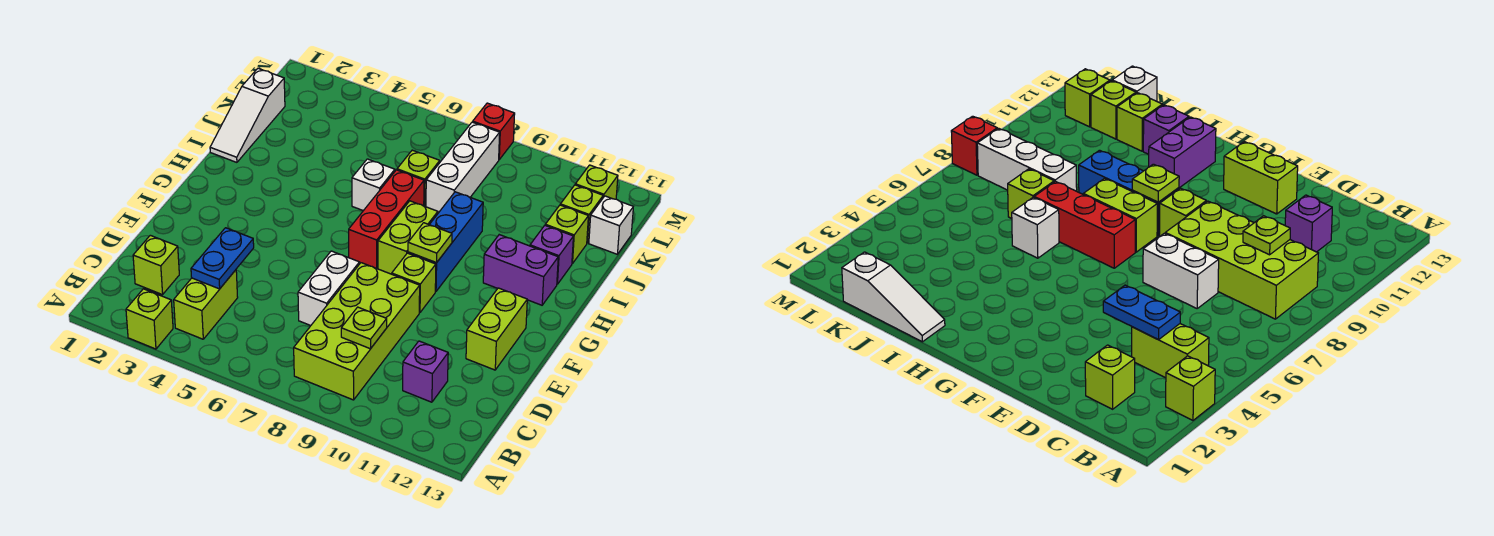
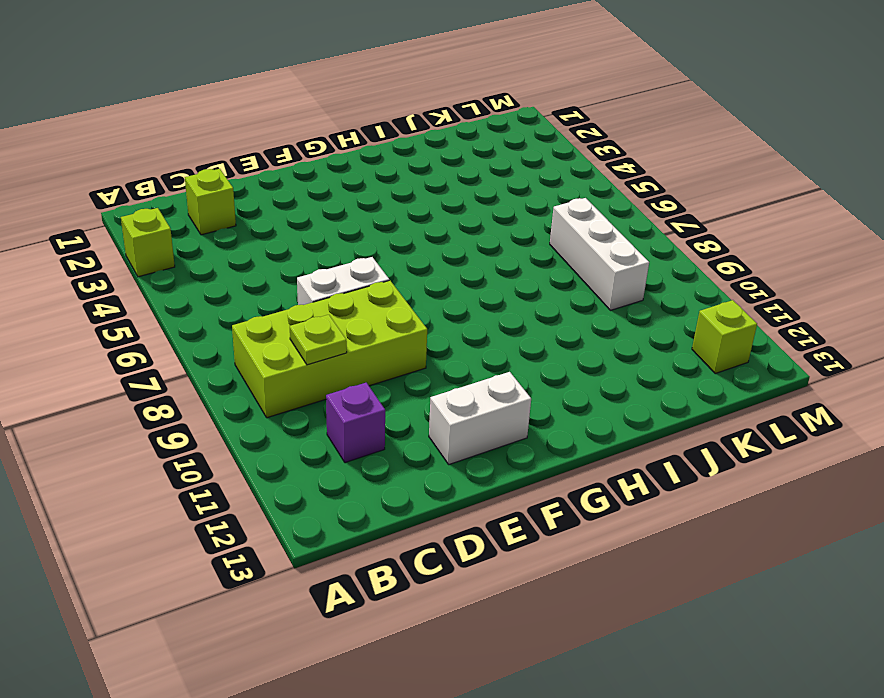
white brick E12:F12 level 1 -> lime brick E12:F12 level 1
white brick K7:K9 level 1 -> white brick J8:L8 level 1
none -> lime brick B4:C4 level 1
none -> lime brick F9 level 1
none -> red brick G7:I7 level 1

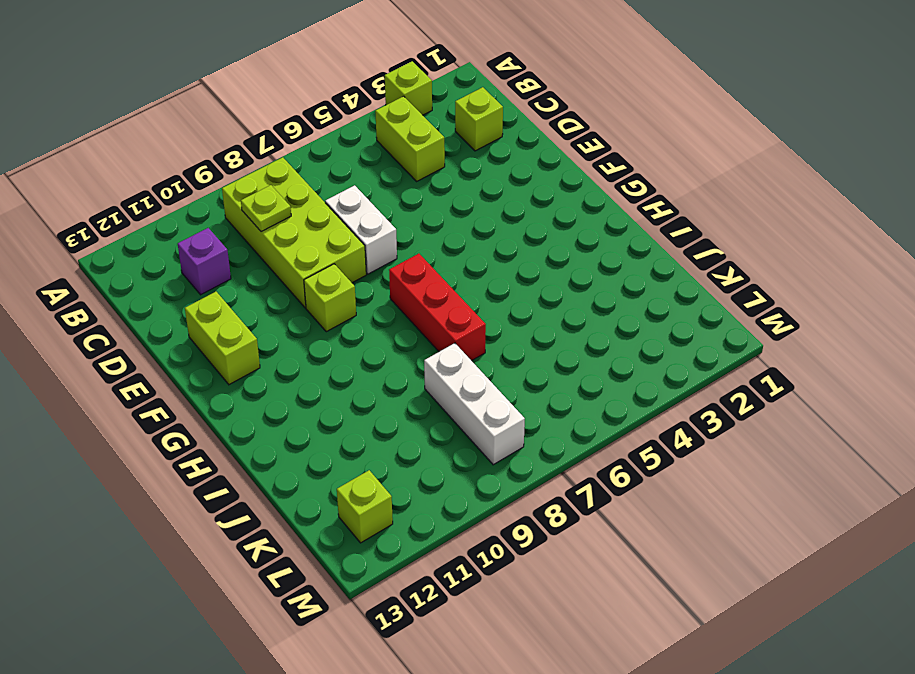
none -> lime brick G8:H8 level 1
none -> blue brick G9:I9 level 1
none -> purple brick H11:H12 level 1

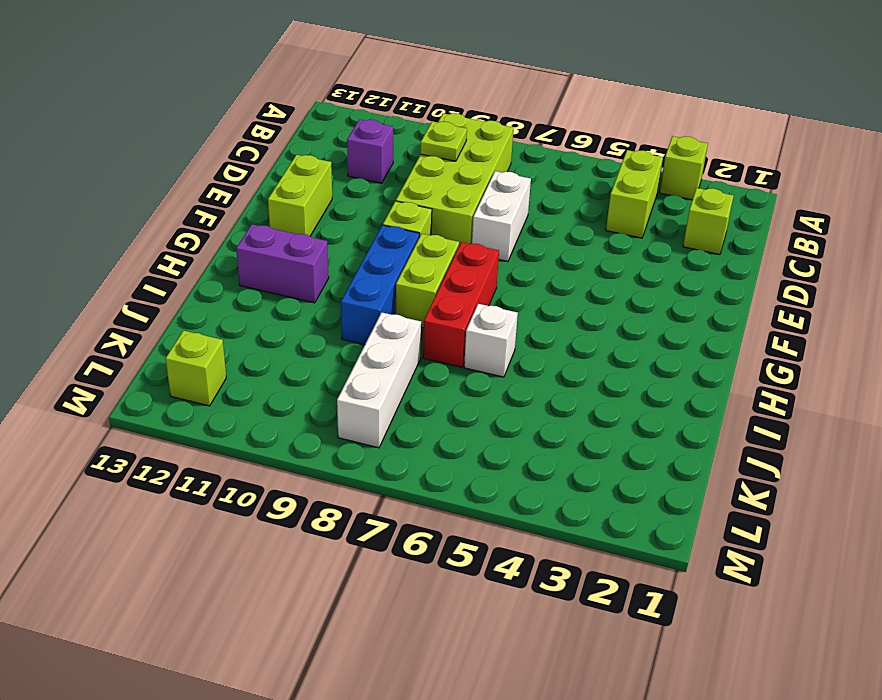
none -> white slope I1:K1 level 1 top K
none -> purple brick I12 level 1
none -> lime brick J7 level 1

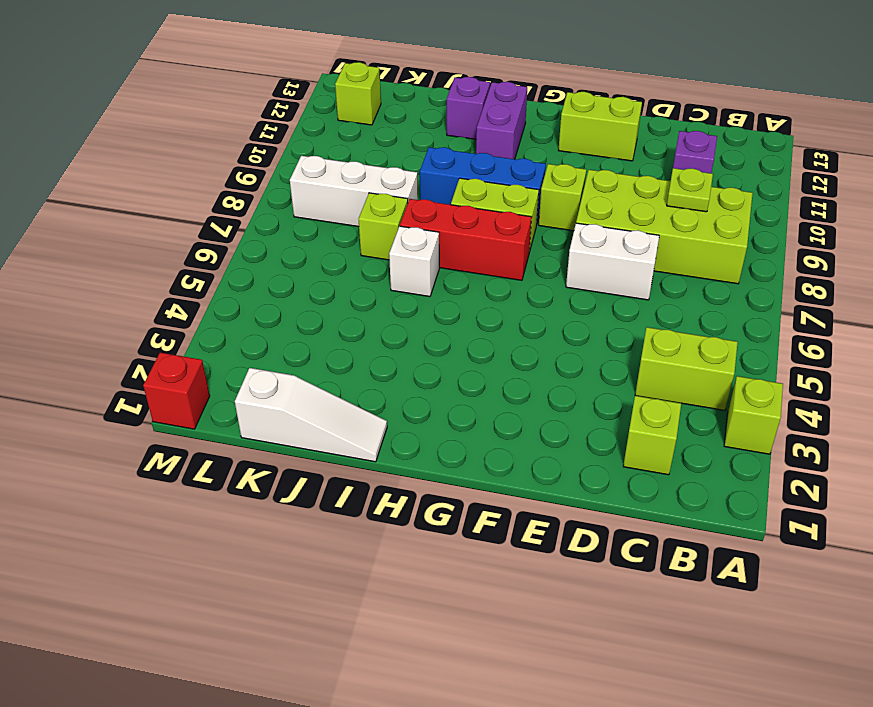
red brick M1 level 1 -> red brick M8 level 1
none -> lime brick J12 level 1
none -> lime brick K12 level 1
none -> white brick K13 level 1

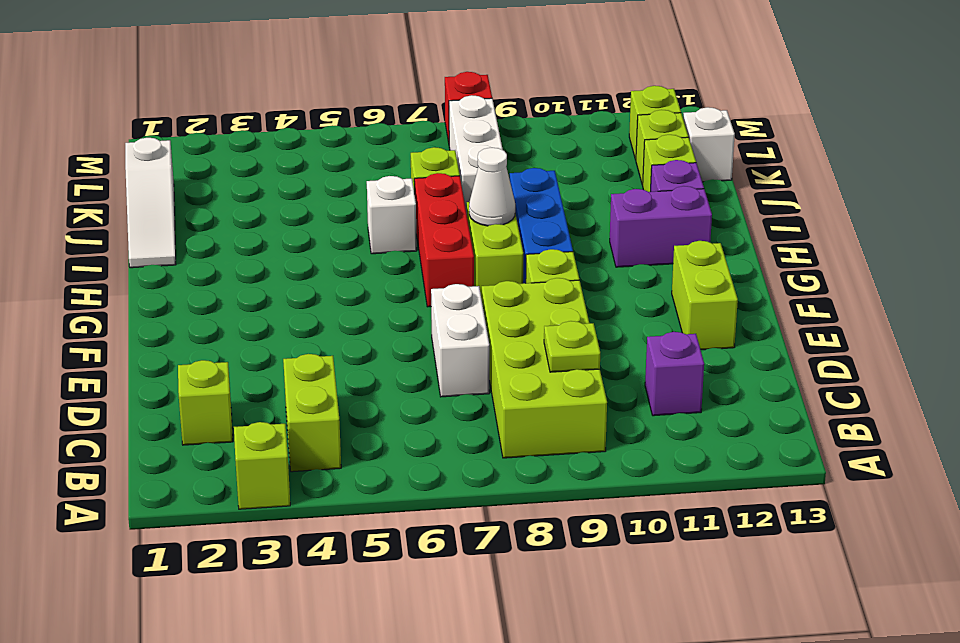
white cone H8 level 2 -> none
none -> blue plate C4:D4 level 2
none -> lime plate G9 level 2

